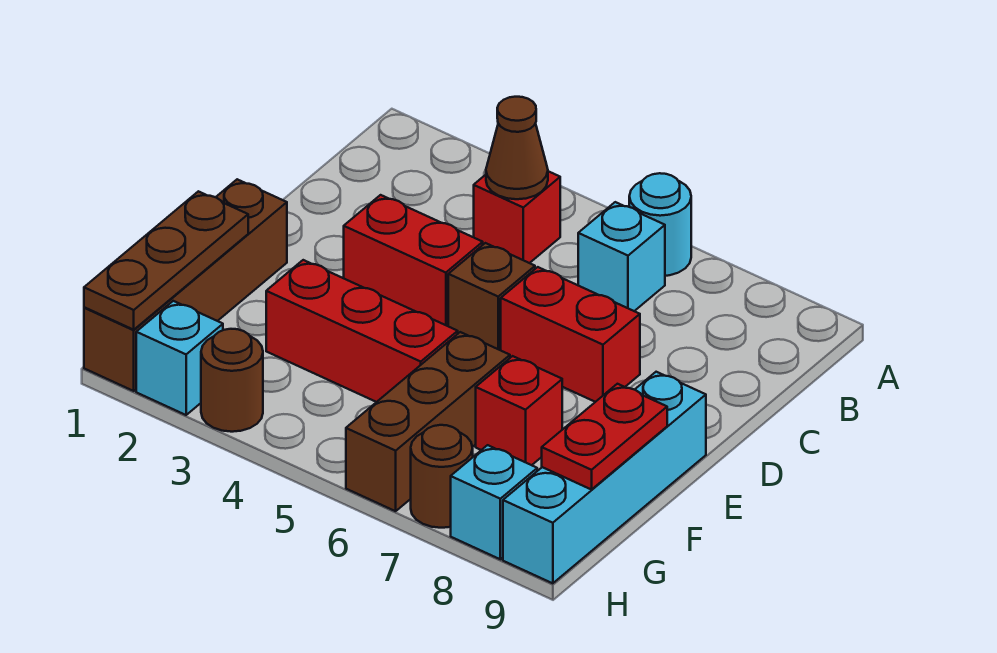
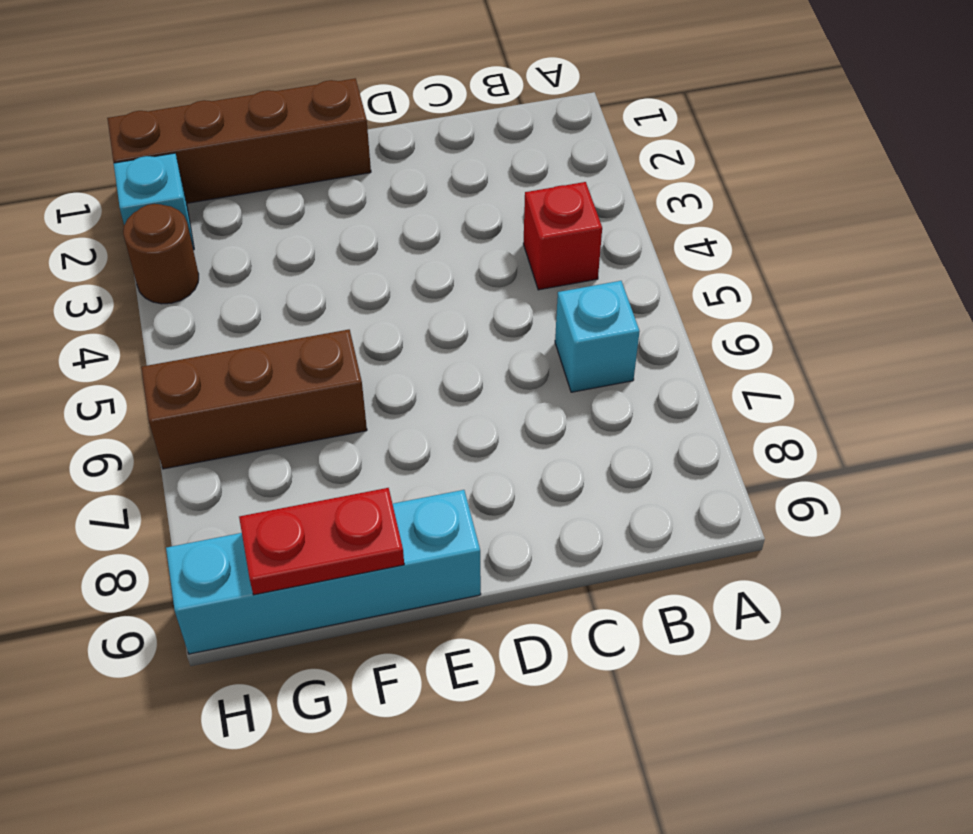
none -> cyan round brick A6 level 1
none -> red brick D3:D4 level 1
none -> brown brick D5 level 1

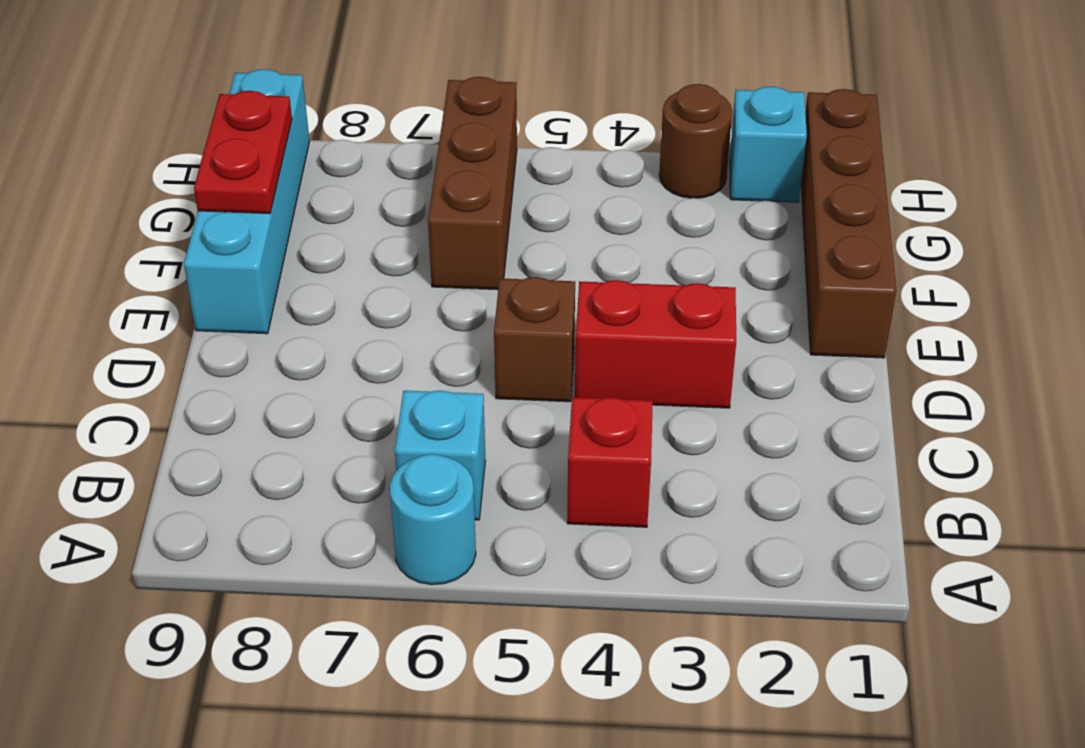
none -> red brick D6:D7 level 1
none -> red brick F3:F5 level 1
none -> red brick F7 level 1

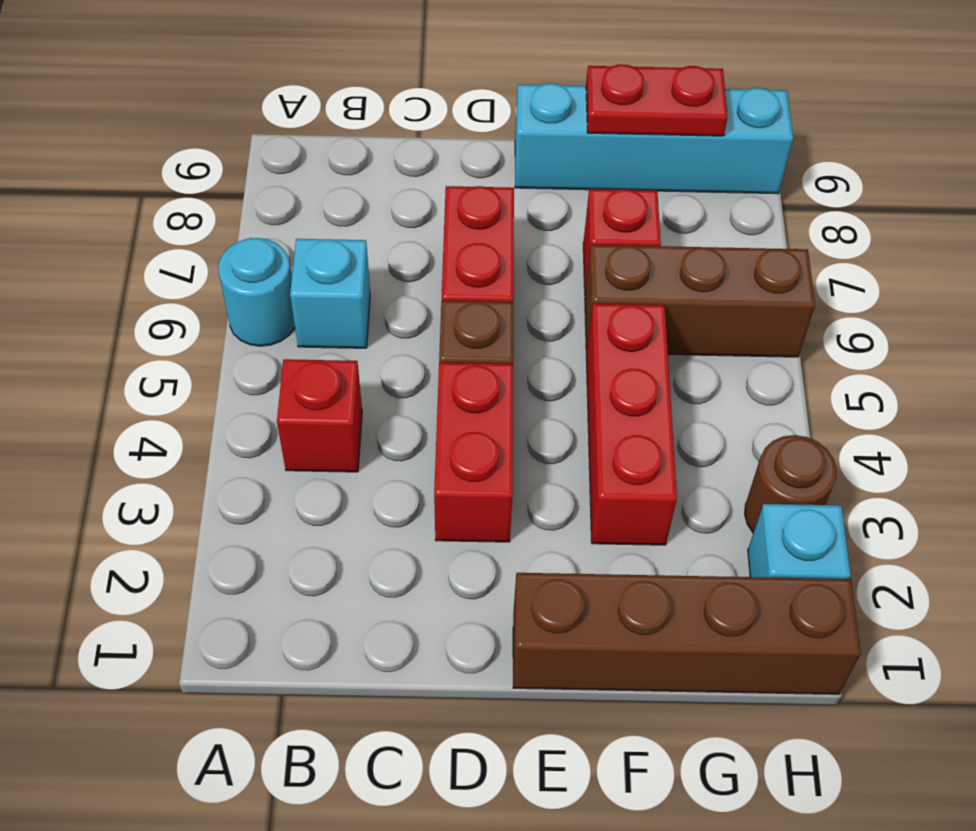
none -> brown round brick H7 level 1
none -> cyan brick H8 level 1
none -> brown cone B4 level 2

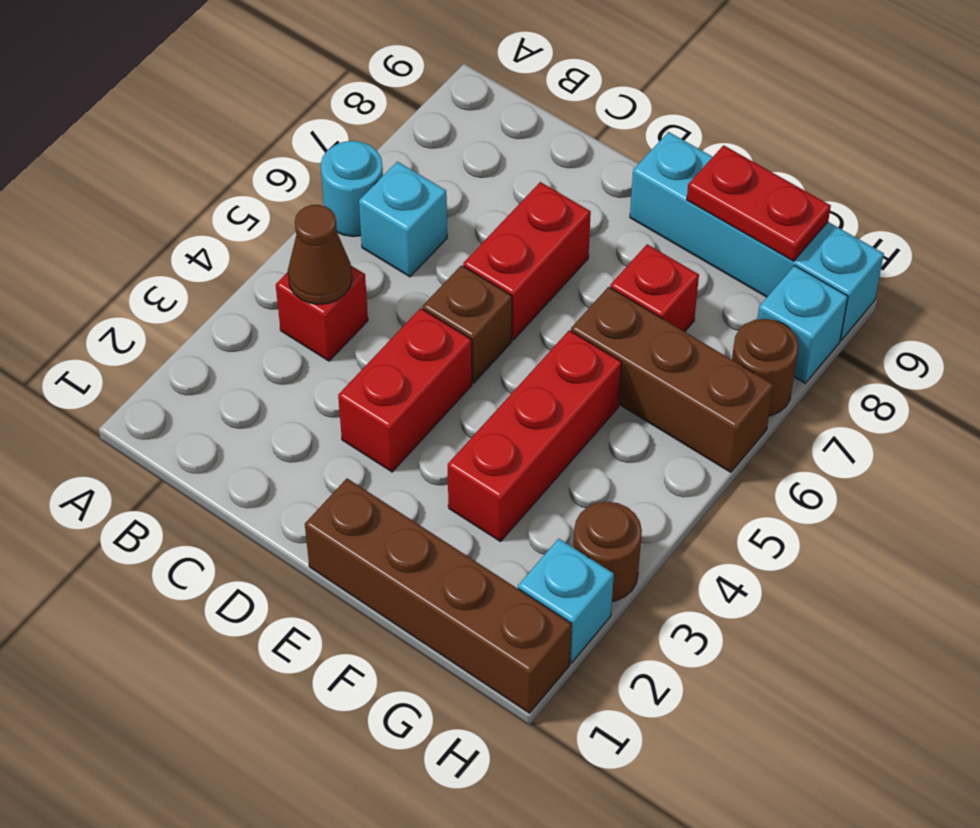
none -> brown plate F1:H1 level 2

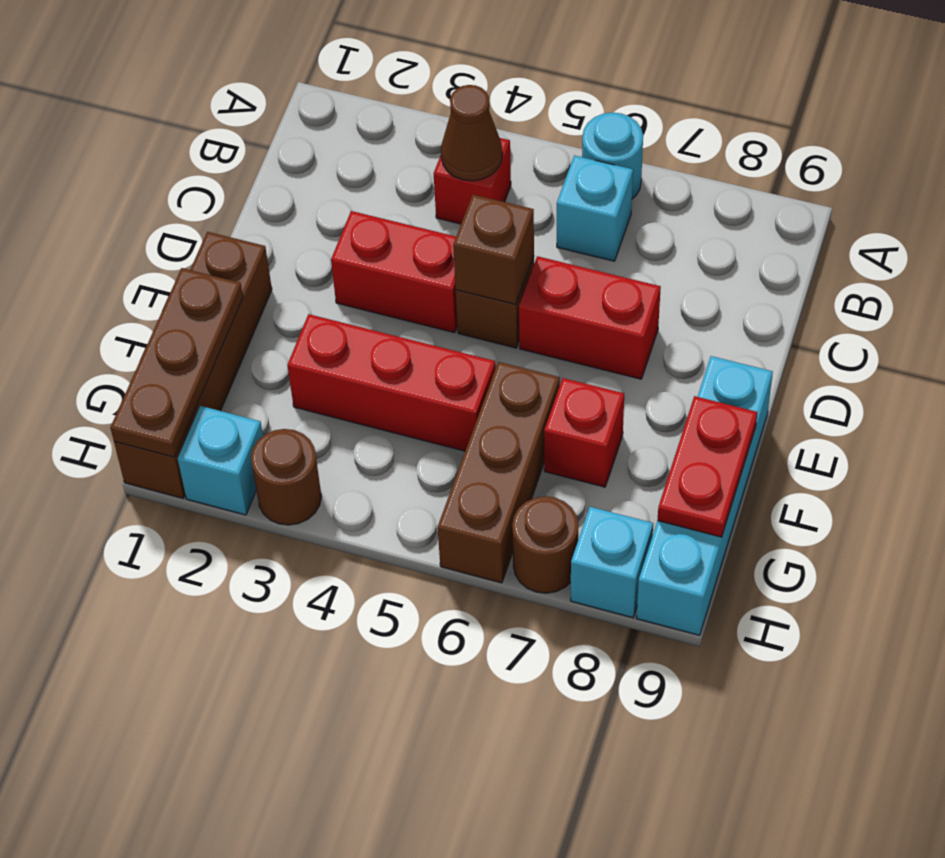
brown brick D5 level 2 -> none

